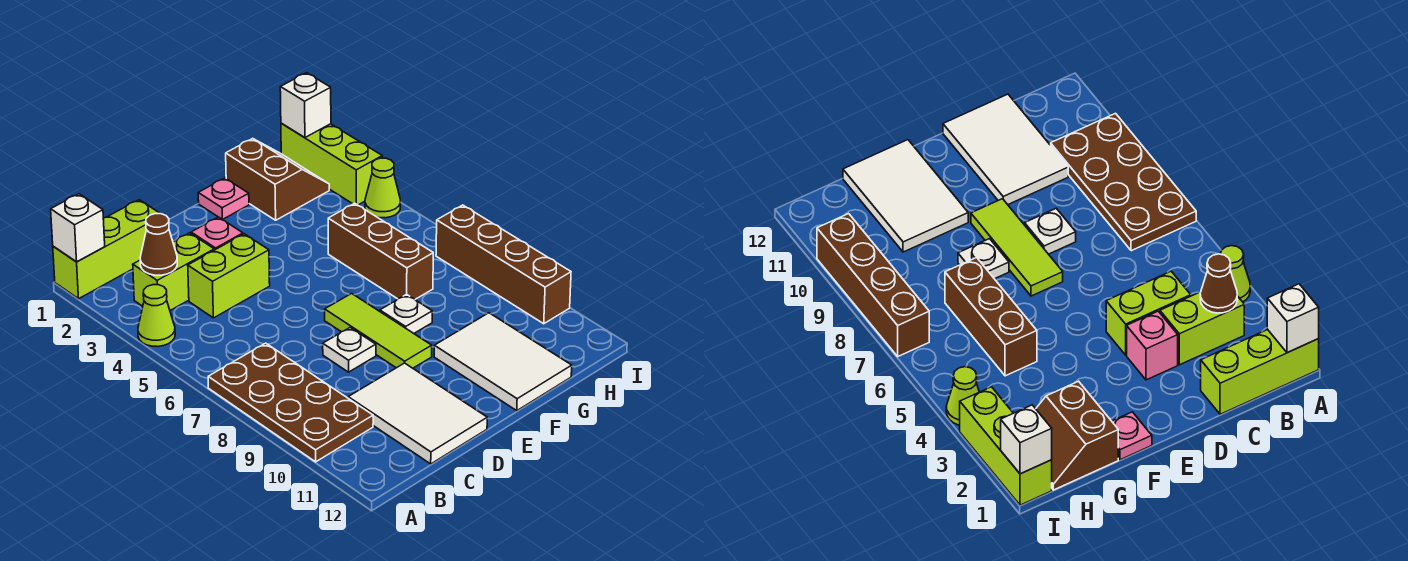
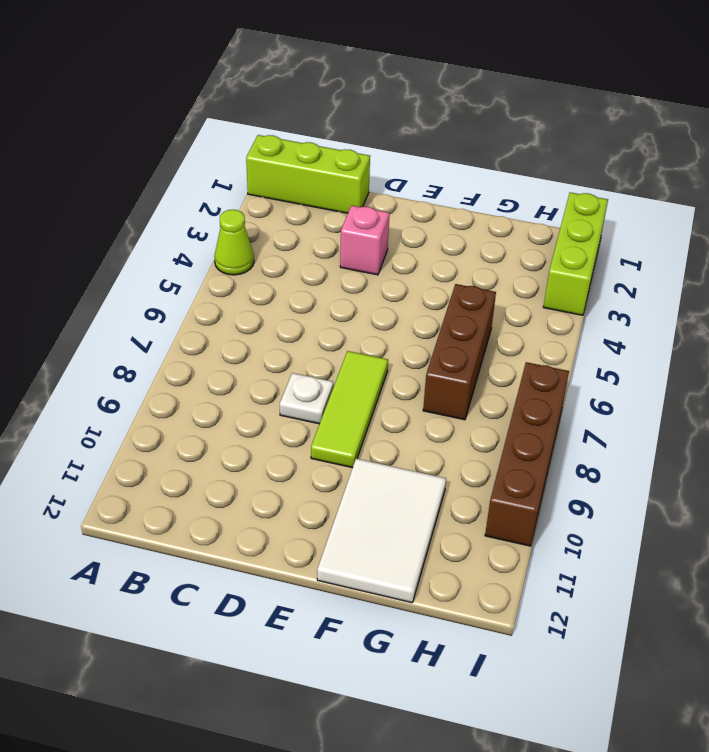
none -> brown plate A7:B10 level 1
none -> lime brick B3:C3 level 1
none -> lime brick C4:D4 level 1

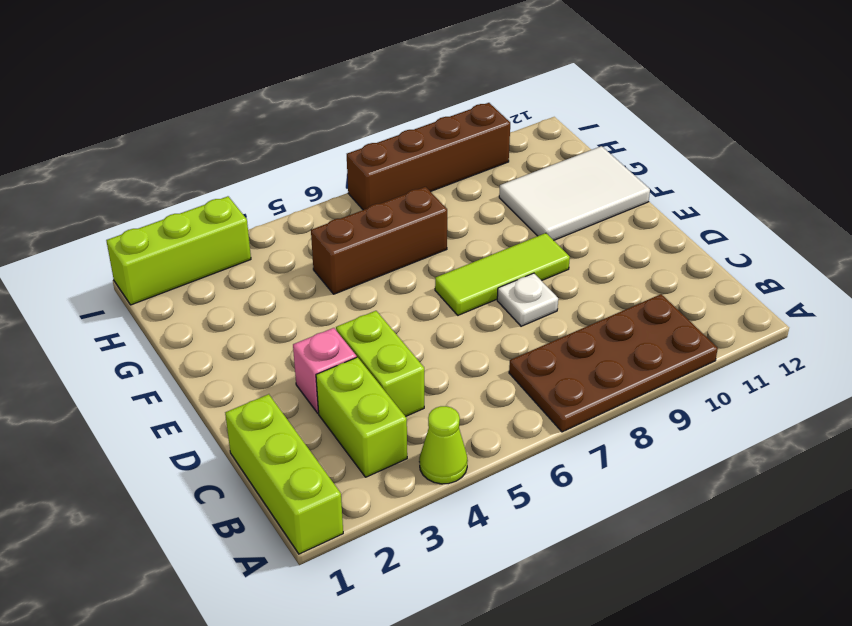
none -> white tile C10:D12 level 1
none -> pink plate F1 level 1
none -> white plate F8 level 1

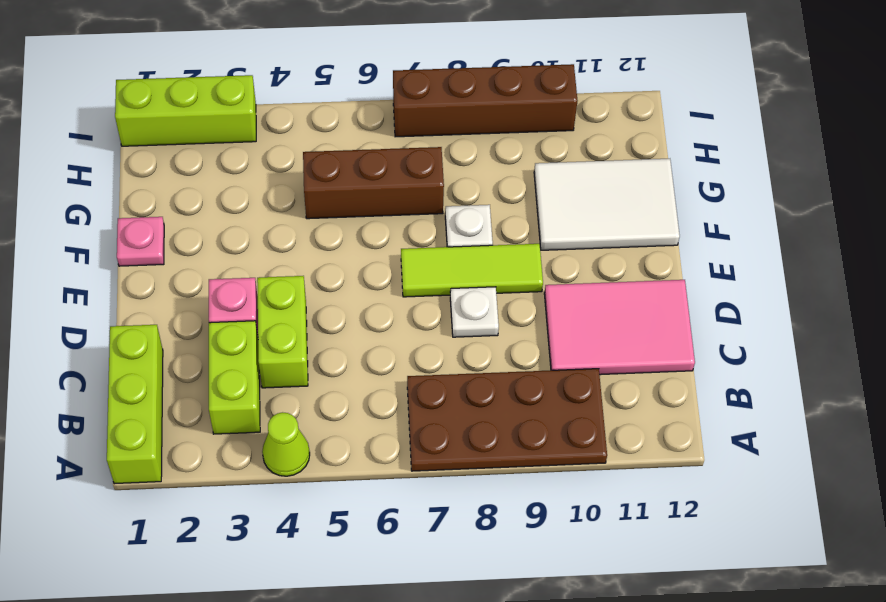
pink tile C10:D12 level 1 -> white tile C10:D12 level 1
none -> brown slope G1:H2 level 1 top G
none -> lime cone I4 level 1
none -> white brick A1 level 2

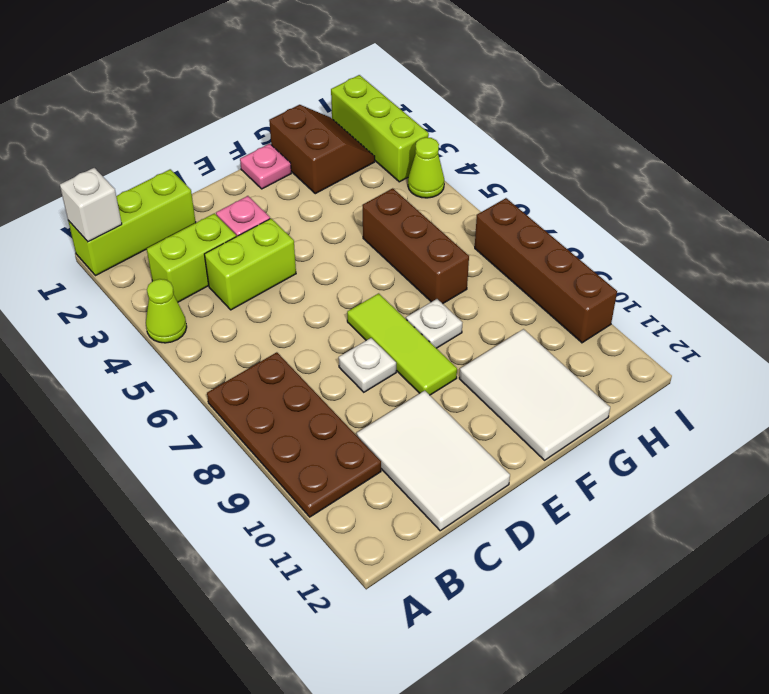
none -> brown cone B3 level 2
none -> white brick I1 level 2

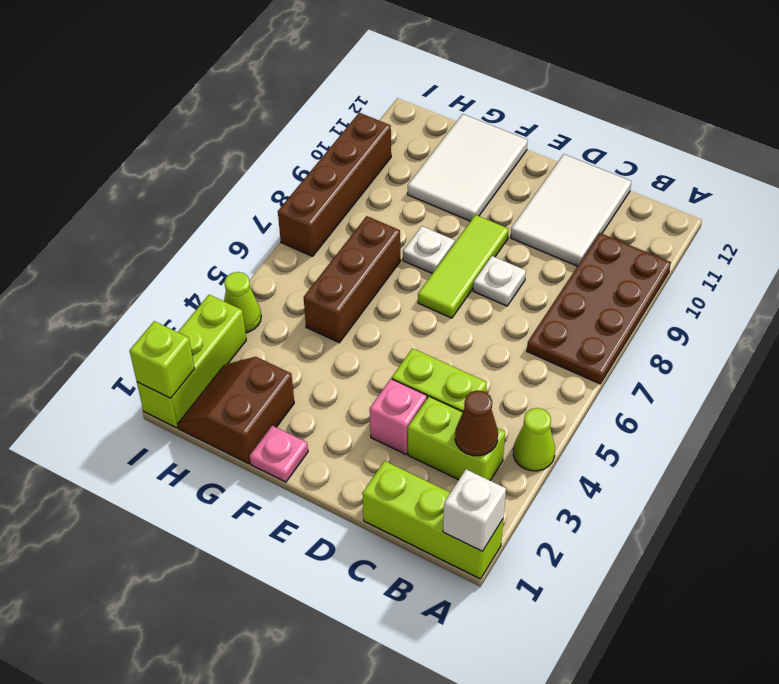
lime brick I1 level 2 -> white brick I1 level 2

